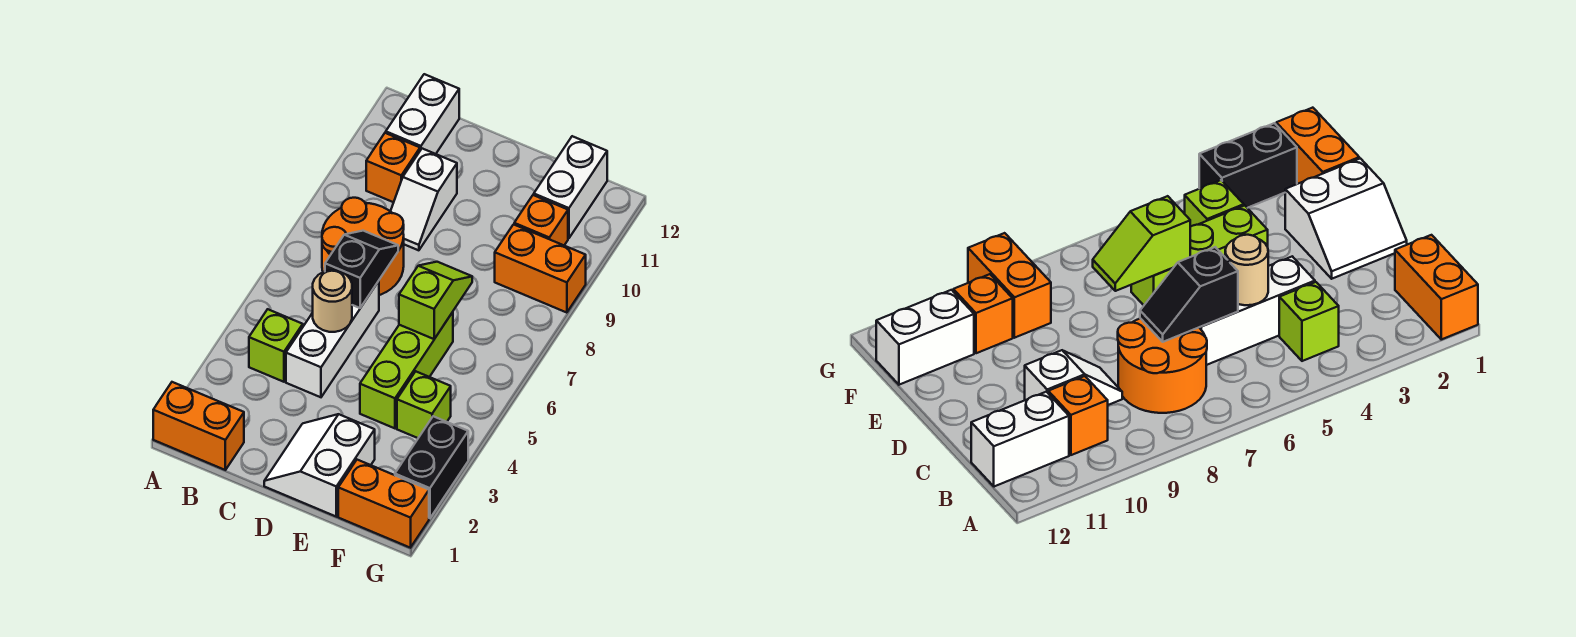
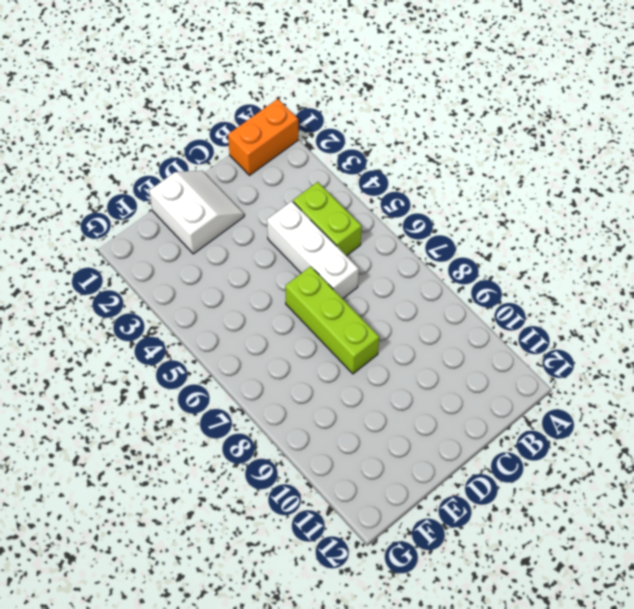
lime brick B4:B5 level 1 -> lime brick B4 level 1
lime brick D6:D8 level 1 -> lime brick E4:E6 level 1
none -> orange round brick B7:C8 level 1
none -> orange brick B10 level 1
none -> white brick B11:B12 level 1

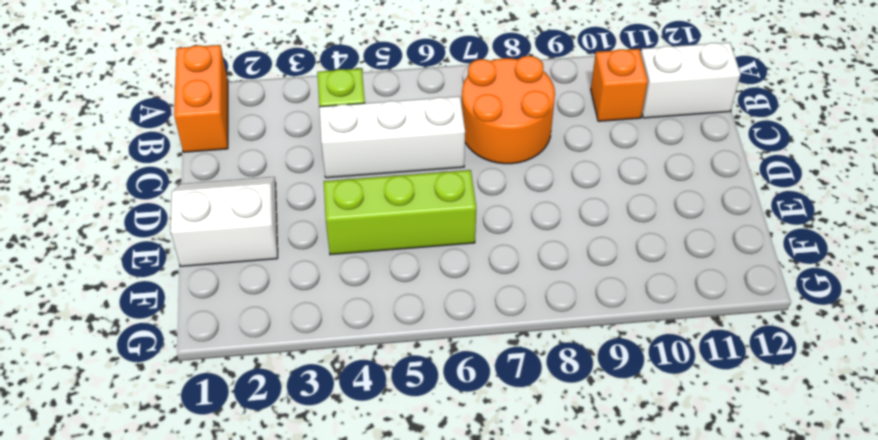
none -> white slope C9:C10 level 1 top 10
none -> orange brick F1:G1 level 1
none -> lime brick F4 level 1

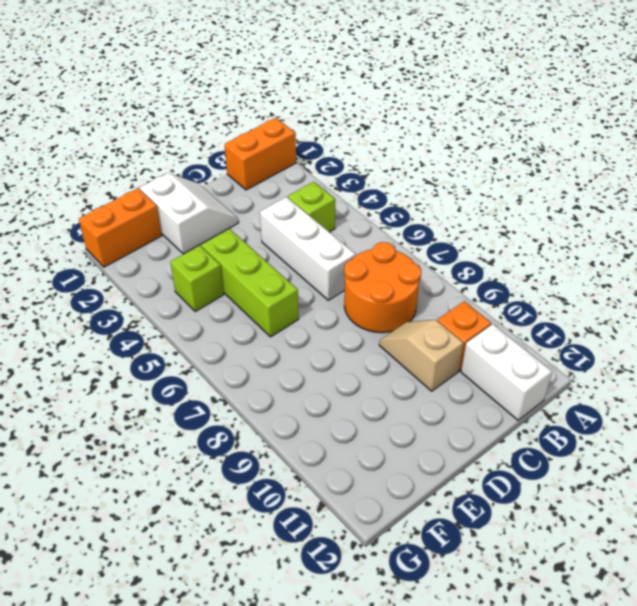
tan slope C9:C10 level 1 top 10 -> white slope C9:C10 level 1 top 10
none -> orange brick F9:G9 level 1
none -> orange brick F10 level 1
none -> white brick F11:F12 level 1

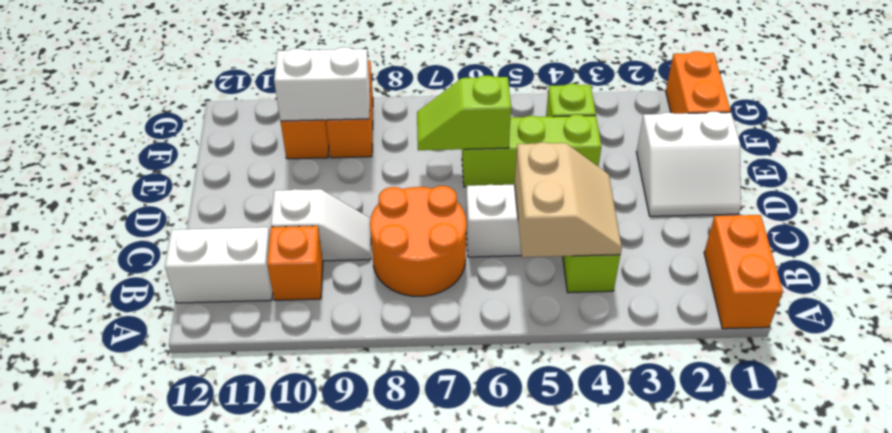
tan slope B4:C5 level 2 top 5 -> tan round brick C5 level 2
white brick F9:F10 level 2 -> white brick F11:F12 level 1
none -> black brick G2:G3 level 1
none -> black slope C6:C7 level 2 top 6

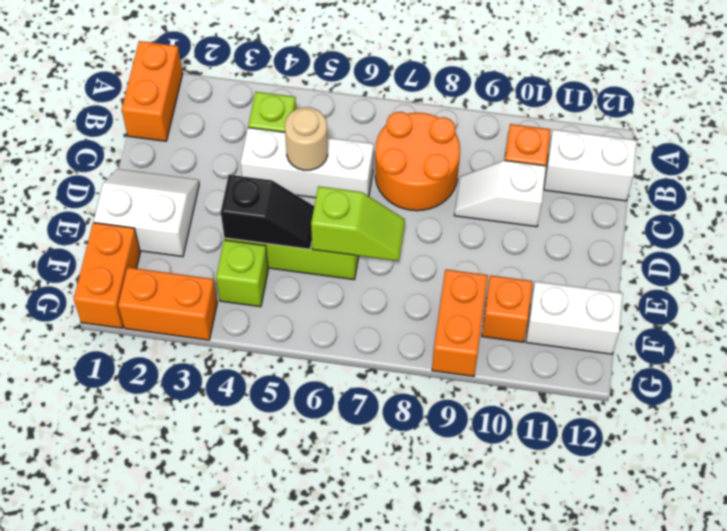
black slope E4:E5 level 2 top 4 -> black slope C6:C7 level 2 top 6
orange brick G2:G3 level 1 -> black brick G2:G3 level 1

